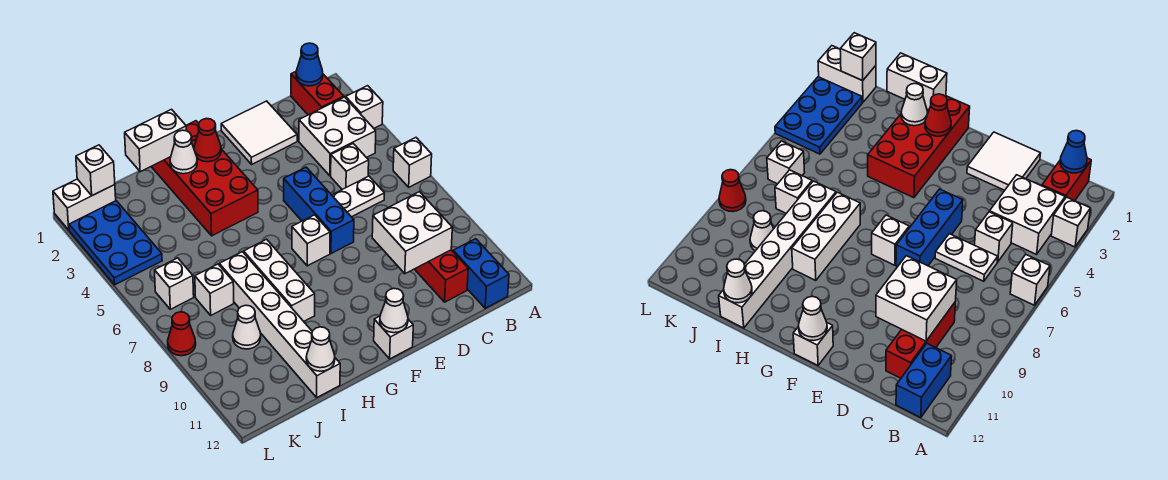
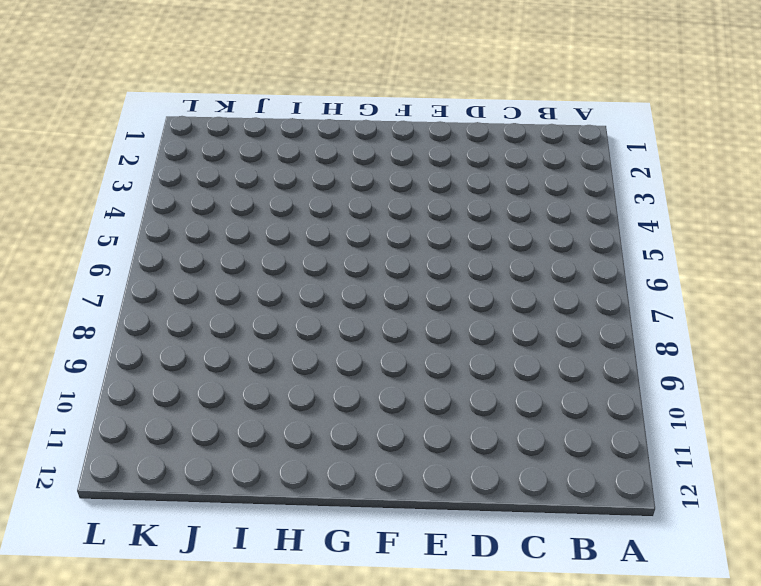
none -> white brick A3 level 1
none -> white brick A6 level 1
none -> red brick B1:B2 level 1

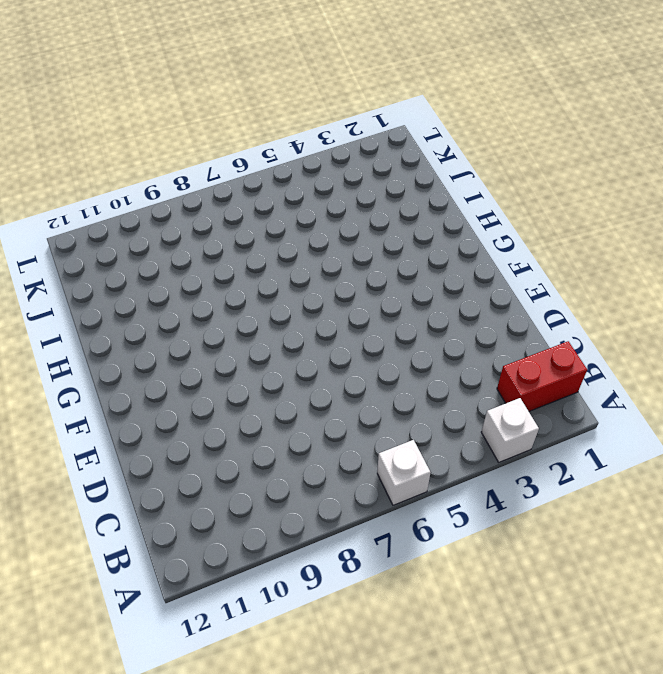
none -> white brick B3:C4 level 1
none -> blue brick B11:B12 level 1
none -> white brick C5 level 1

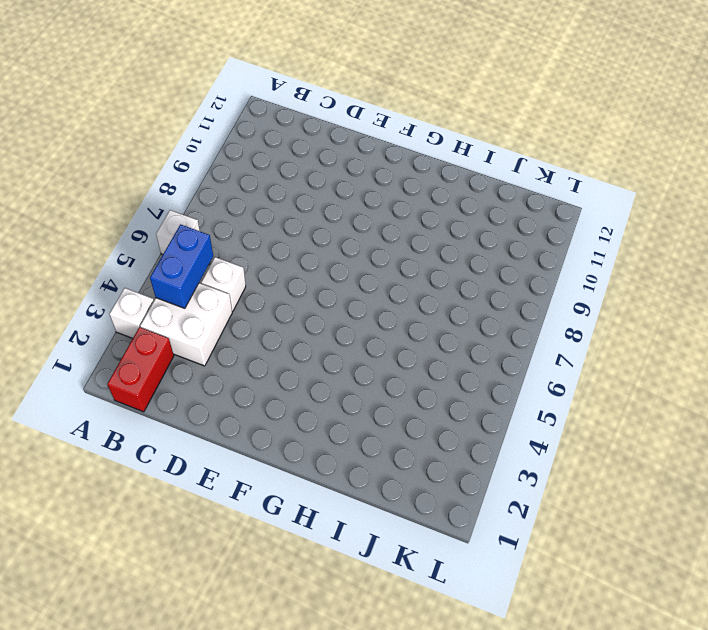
blue brick B4:B5 level 2 -> blue brick B11:B12 level 1
none -> white plate C6:D6 level 1
none -> red brick C9:C11 level 1
none -> white tile D1:E2 level 1

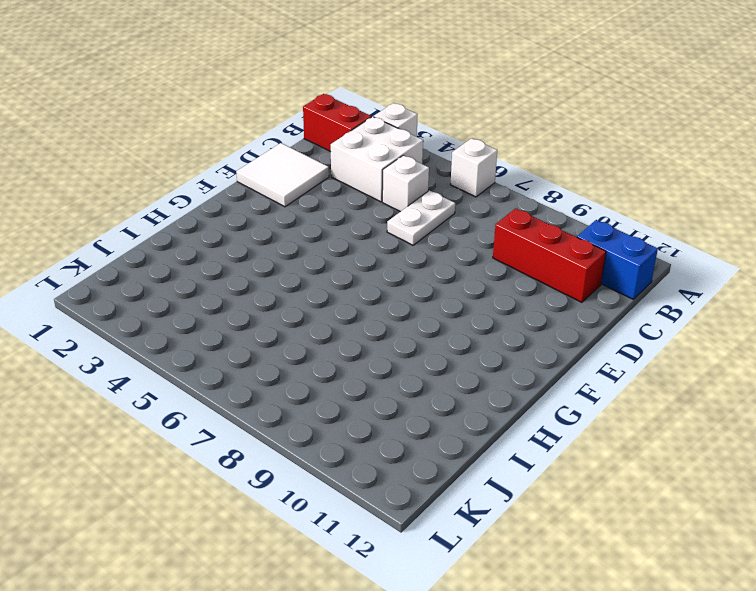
none -> blue brick E5:E7 level 1
none -> white brick F7 level 1
none -> white brick F12 level 1

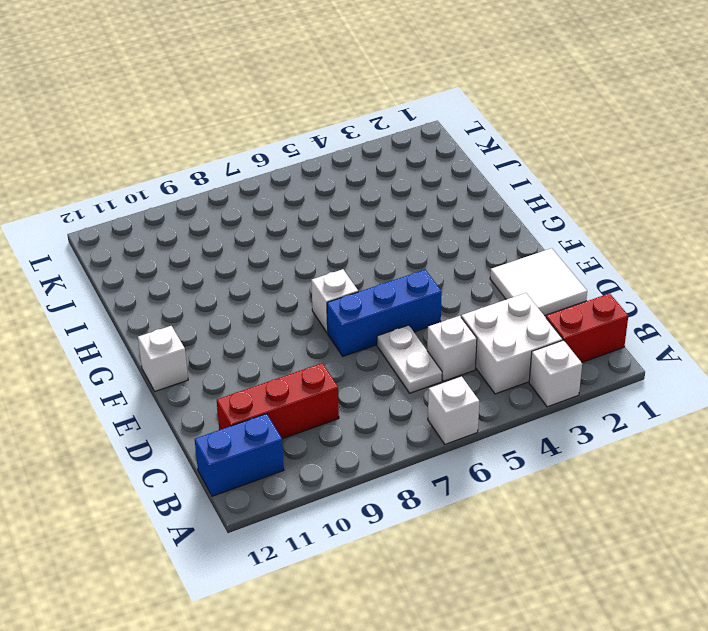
none -> red brick G1:H4 level 1
none -> white brick H7:H9 level 1
none -> white brick I7:I12 level 1

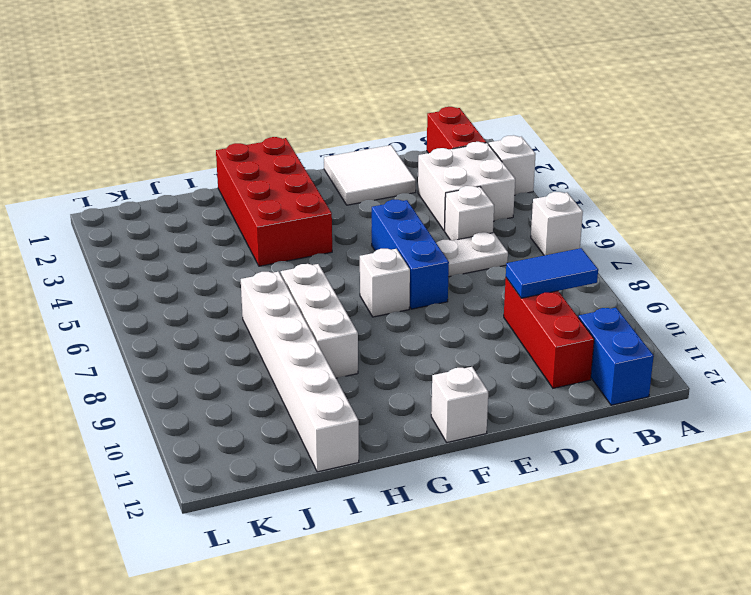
blue tile B9:C9 level 2 -> white brick C9:D10 level 2
none -> white brick J7 level 1
none -> white cone J9 level 1
none -> white brick K1:L1 level 1

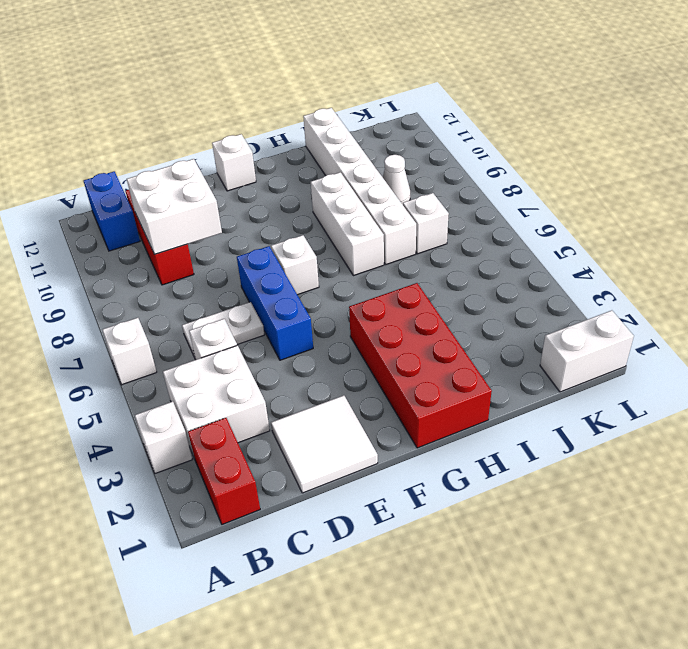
none -> blue plate K2:L4 level 1
none -> white brick K6 level 1
none -> red cone L8 level 1

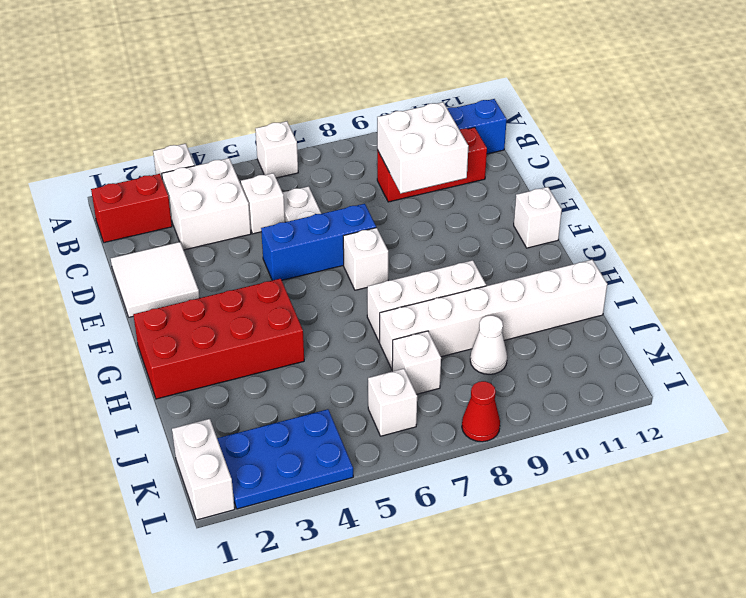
none -> blue cone B1 level 2
none -> white cone F12 level 2
none -> red cone G2 level 2

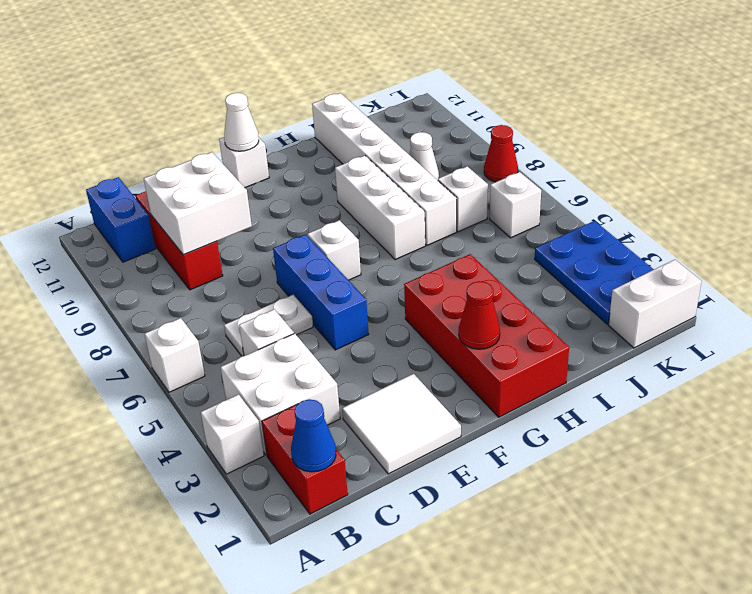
none -> white brick H1:I1 level 2
none -> white cone H2 level 2
none -> white cone I12 level 2

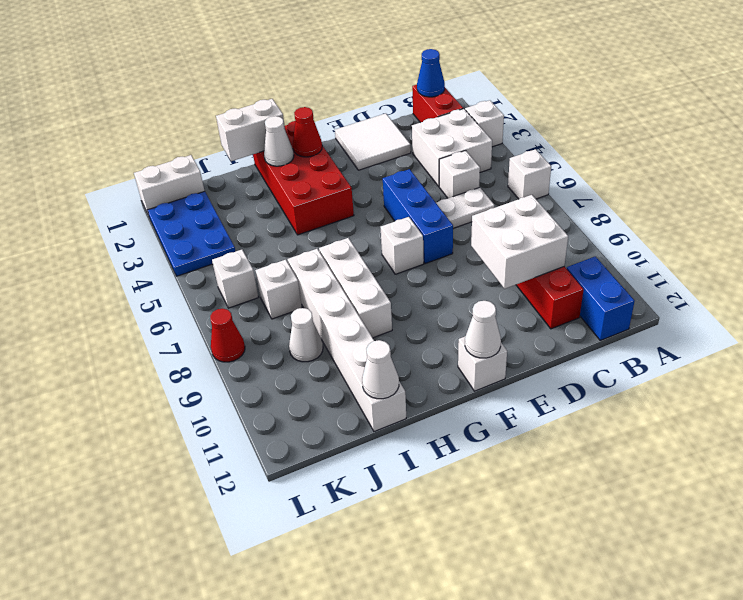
none -> white brick K1 level 2

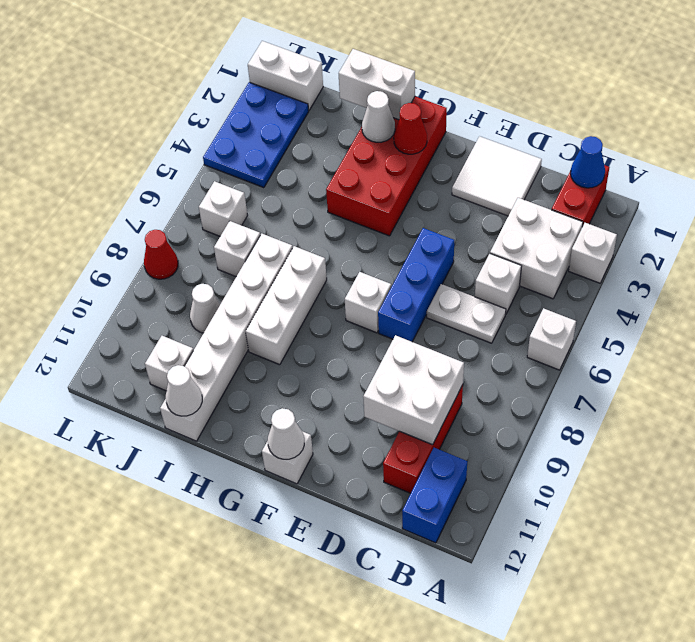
white brick J11 level 1 -> white brick K1 level 2

